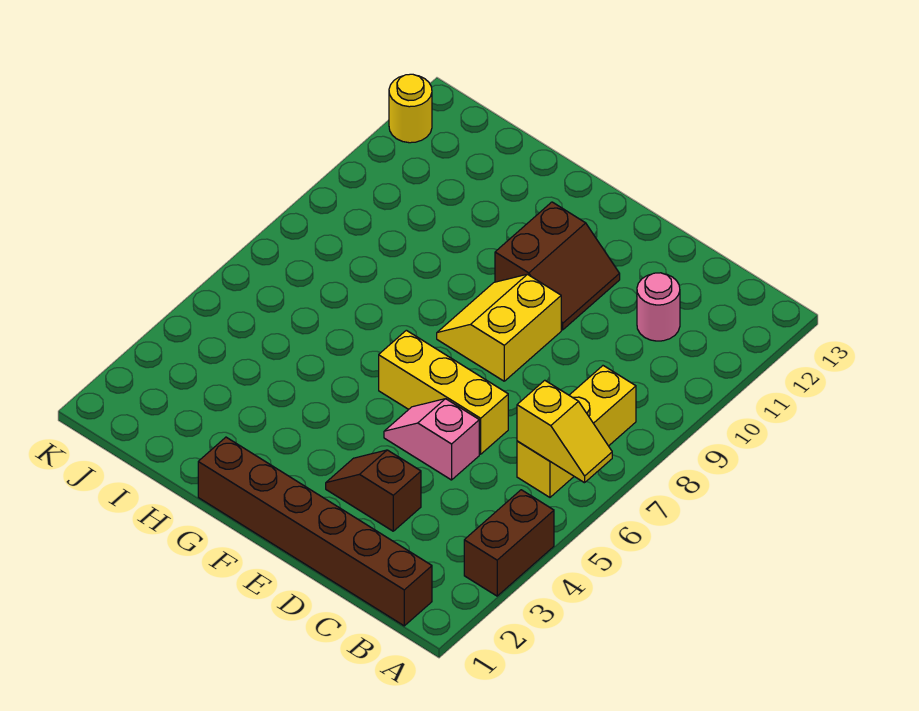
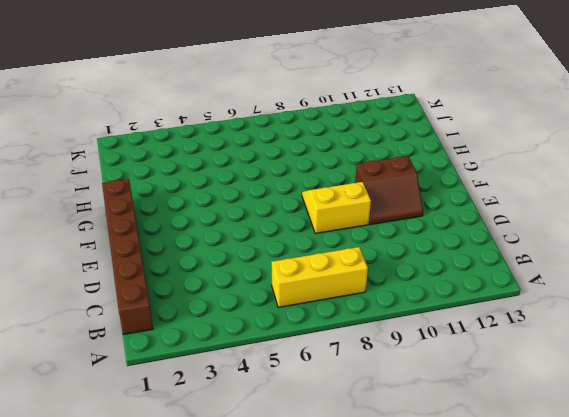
none -> brown brick A3:A4 level 1
none -> pink round brick C11 level 1

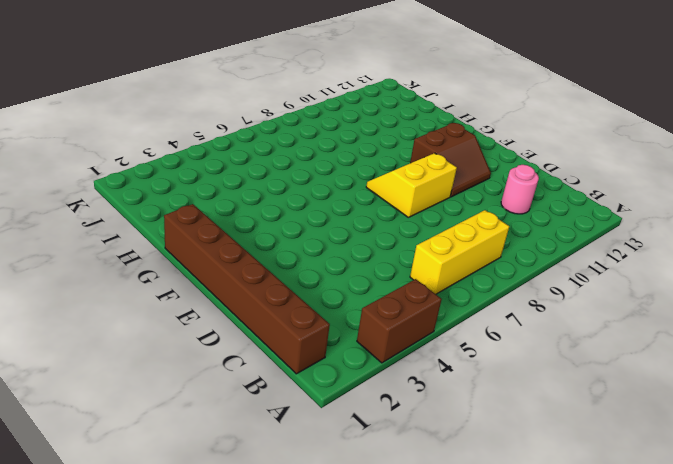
none -> brown slope D3:E3 level 1 top D
none -> pink slope D5:E5 level 1 top D

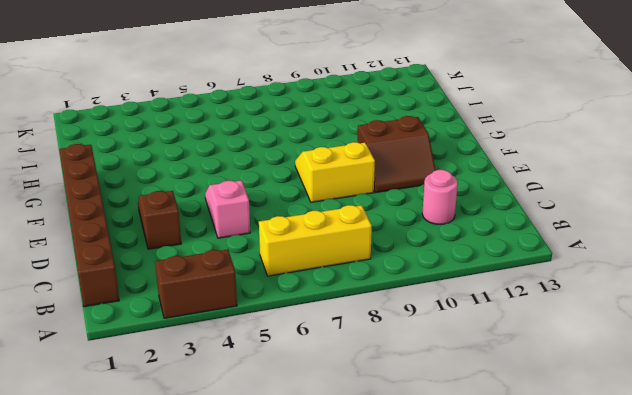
none -> yellow brick D6:F6 level 1
none -> yellow round brick K12 level 1

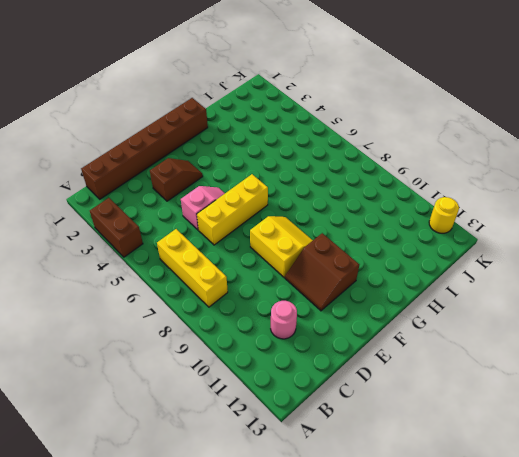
none -> yellow slope A6:B6 level 2 top B

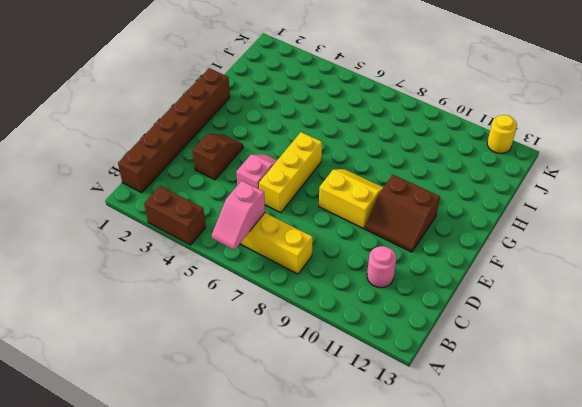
pink slope A6:B6 level 2 top B -> yellow slope A6:B6 level 2 top B

